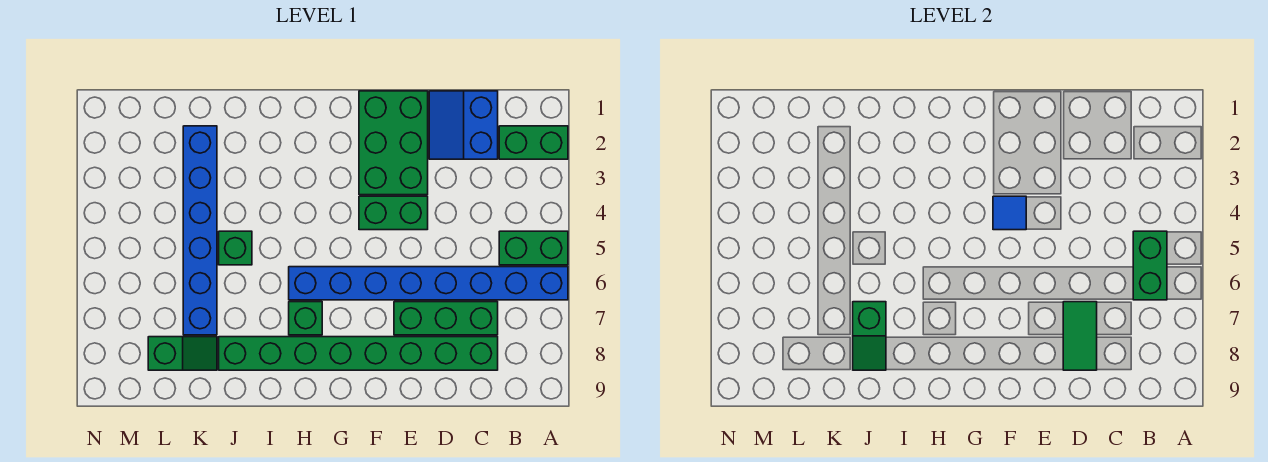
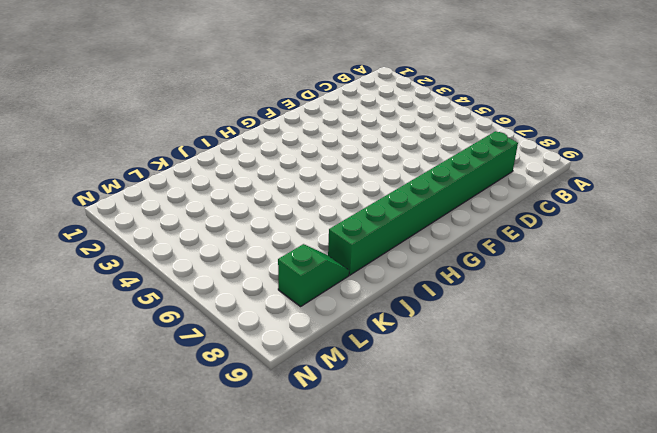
none -> green brick A2:B2 level 1
none -> green brick A5:B5 level 1
none -> blue brick A6:H6 level 1

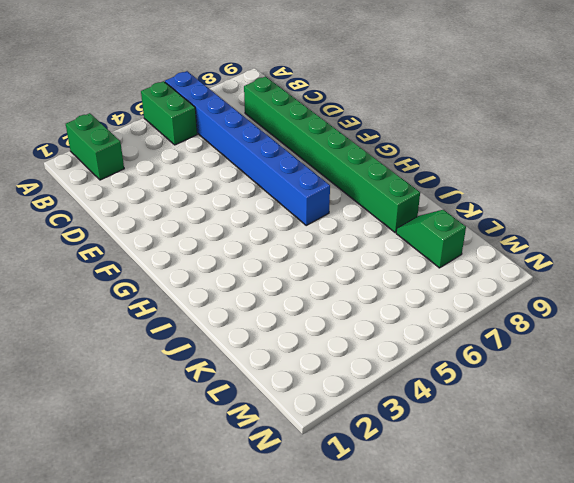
none -> blue slope C1:D2 level 1 top C
none -> green brick C7:E7 level 1
none -> green brick E1:F3 level 1

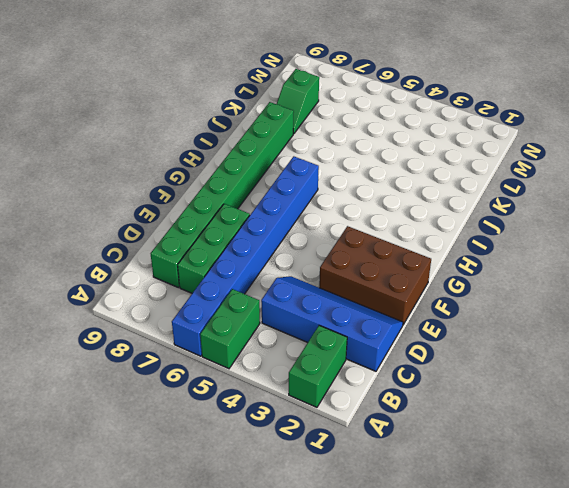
blue slope C1:D4 level 1 top C -> blue slope C1:D2 level 1 top C
brown brick E1:F3 level 1 -> green brick E1:F3 level 1
none -> green brick E4:F4 level 1
none -> green brick H7 level 1
none -> green brick J5 level 1

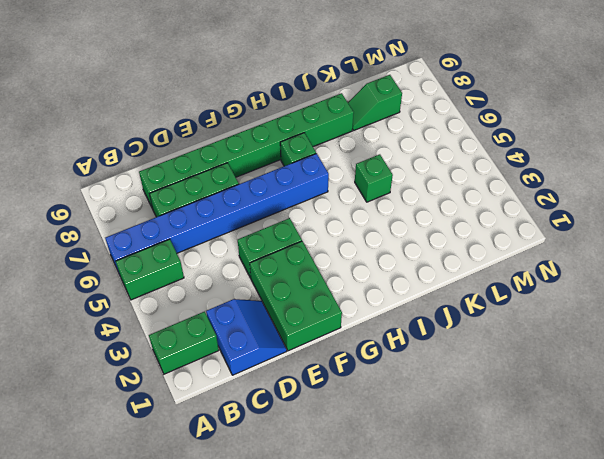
none -> blue brick K2:K7 level 1
none -> green brick B5:B6 level 2
none -> green tile D7:D8 level 2

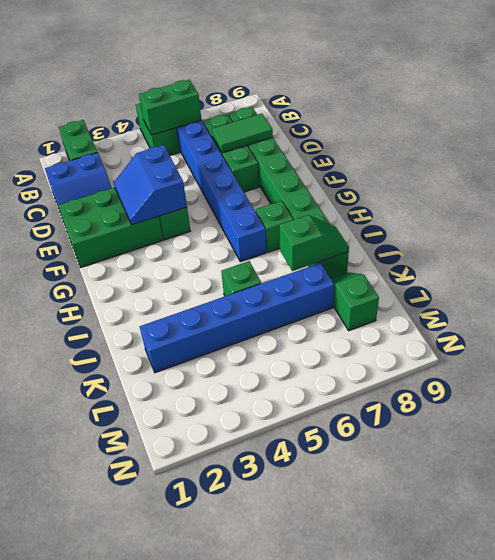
blue slope E3:F4 level 2 top 4 -> blue tile F4 level 2

